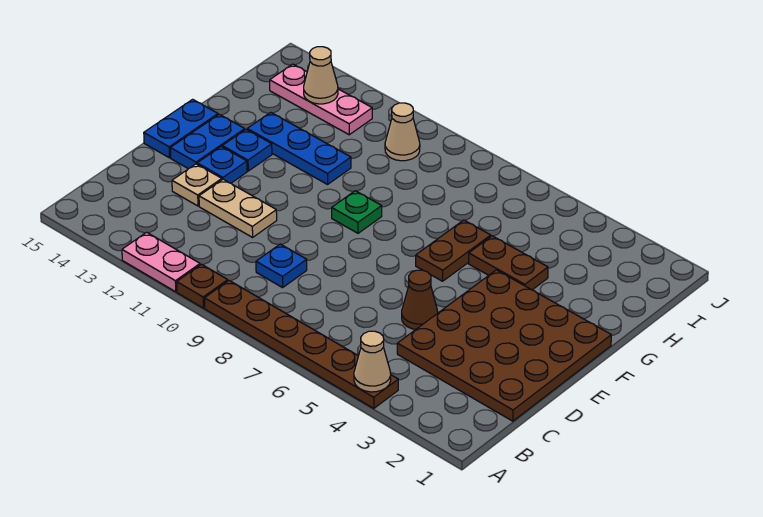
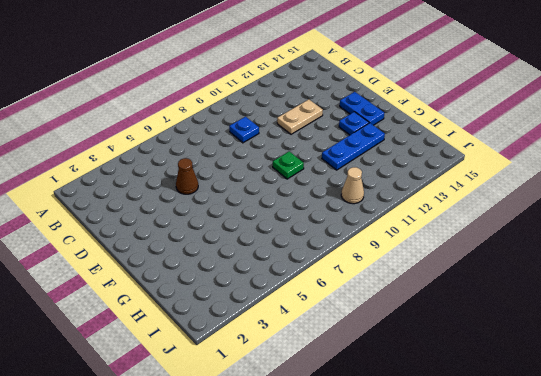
none -> brown plate A4:A9 level 1
none -> brown plate A10 level 1
none -> pink plate A11:A12 level 1

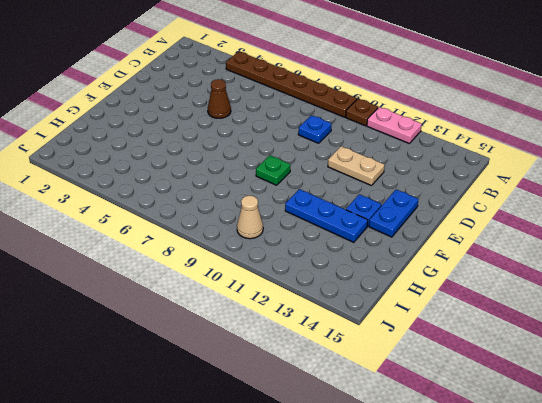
none -> brown plate C1:F4 level 1
none -> tan plate D13 level 1
none -> blue plate E13 level 1

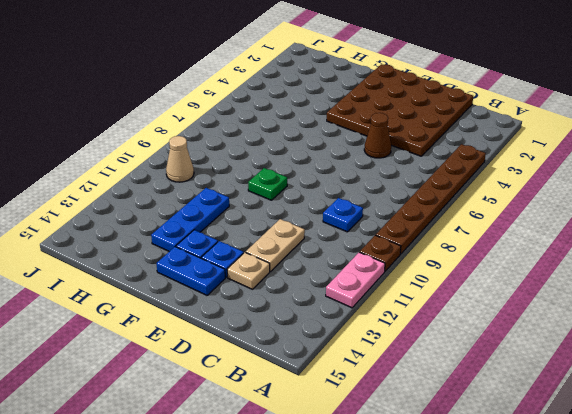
none -> blue plate E15:F15 level 1
none -> brown plate F6:G6 level 1
none -> brown plate G4:G5 level 1

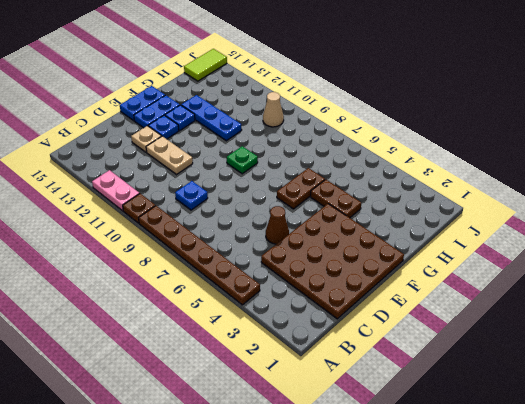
lime tile I15:J15 level 1 -> none
none -> pink plate I12:I14 level 1
none -> tan cone A4 level 2
none -> tan cone I13 level 2

